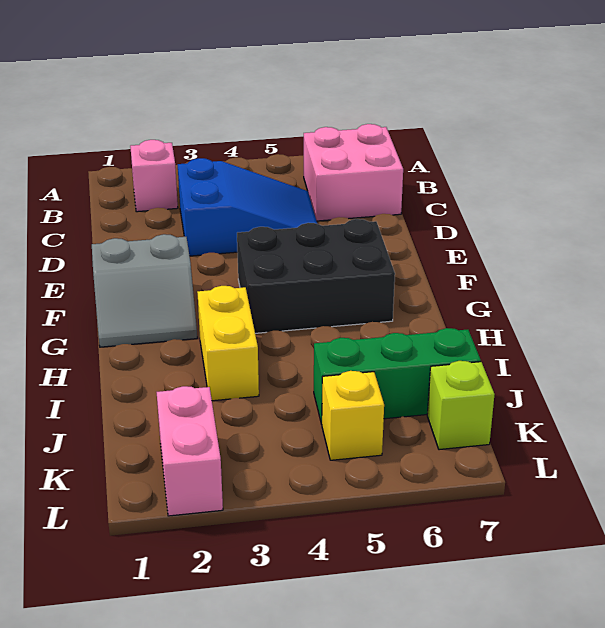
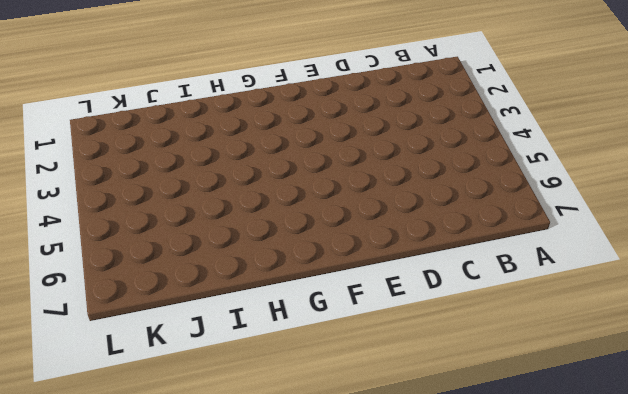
none -> pink brick B2 level 1
none -> pink brick B6:C7 level 1

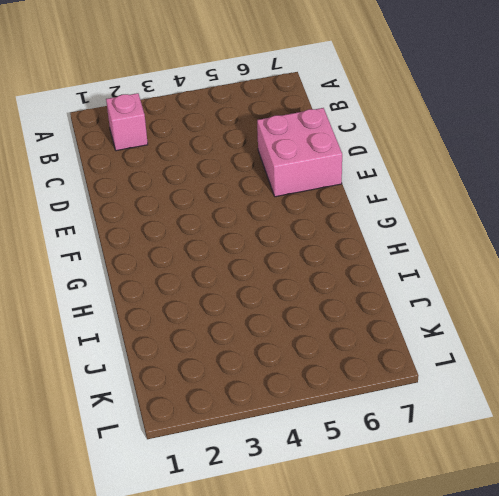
pink brick D6:E7 level 1 -> pink brick B6:C7 level 1
none -> blue slope C3:D5 level 1 top 3
none -> grey slope F1:G2 level 1 top F

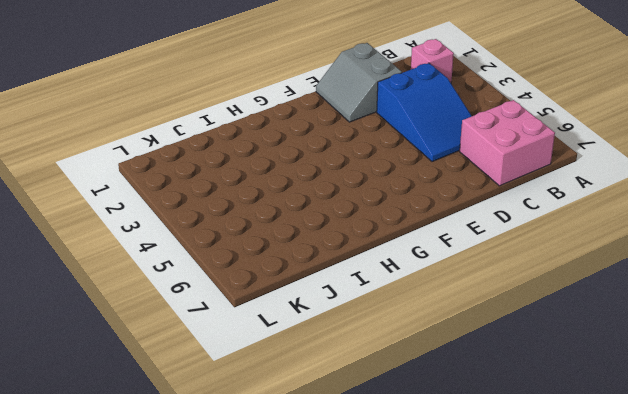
grey slope D1:E2 level 1 top D -> grey slope F1:G2 level 1 top F
none -> black brick F4:G6 level 1
none -> yellow brick H3:I3 level 1

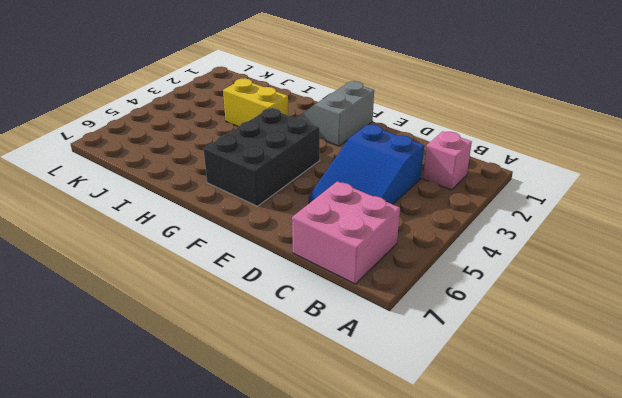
none -> green brick J5:J7 level 1
none -> pink brick K2:L2 level 1

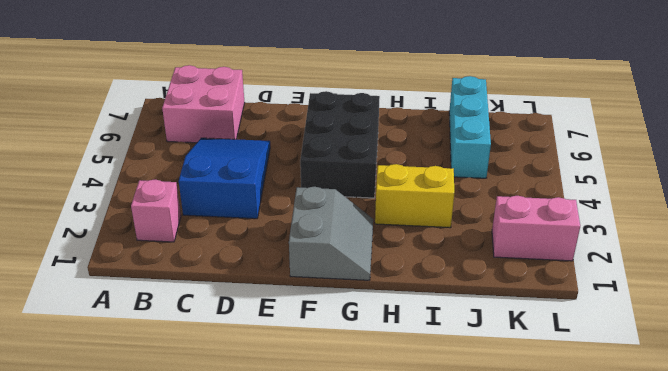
cyan brick J5:J7 level 1 -> green brick J5:J7 level 1
none -> yellow brick K5 level 1
none -> lime brick K7 level 1

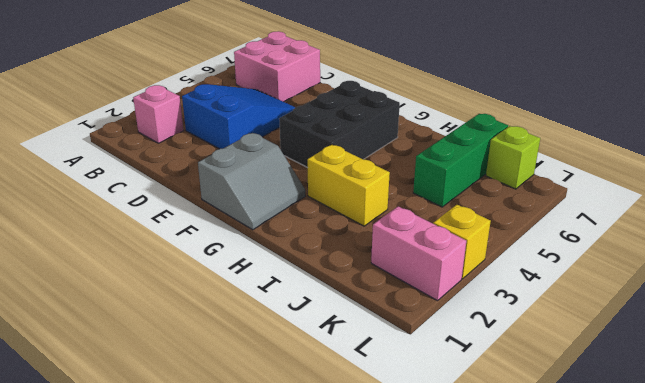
yellow brick L3 level 1 -> yellow brick K5 level 1

